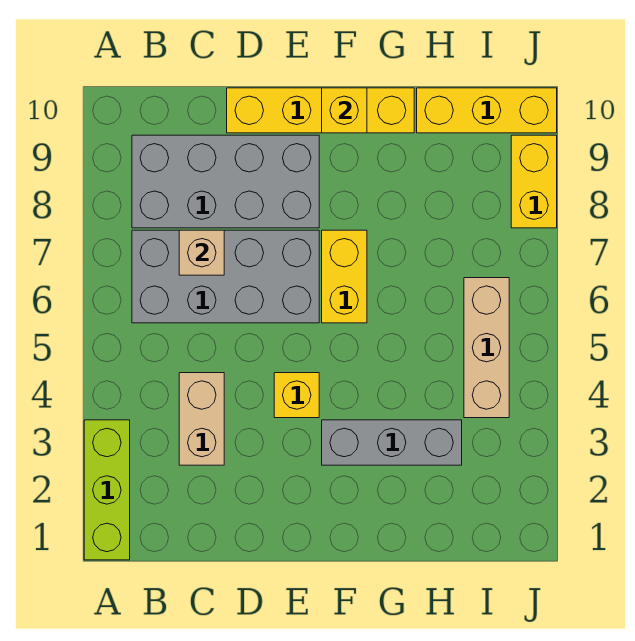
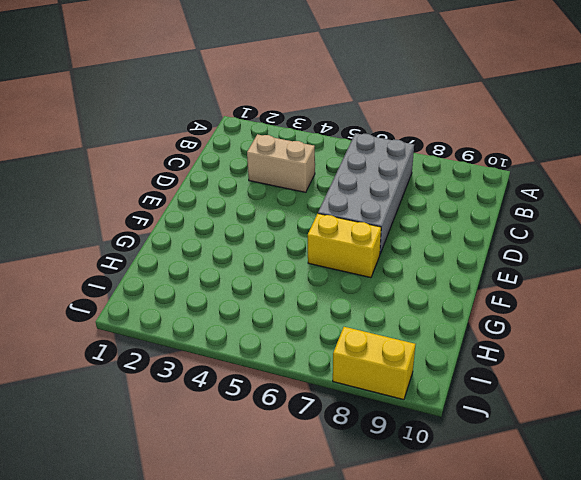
none -> lime brick A1:A3 level 1
none -> grey brick B8:E9 level 1
none -> yellow brick D10:G10 level 1

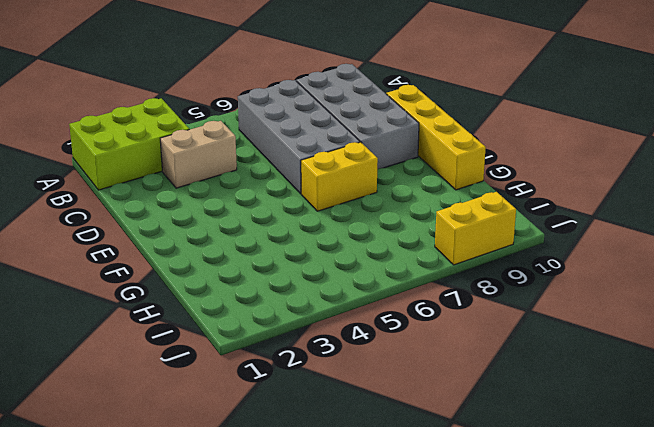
lime brick A1:B3 level 1 -> lime brick A1:A3 level 1
none -> yellow brick E4 level 1
none -> grey brick F3:H3 level 1
none -> yellow brick H10:J10 level 1

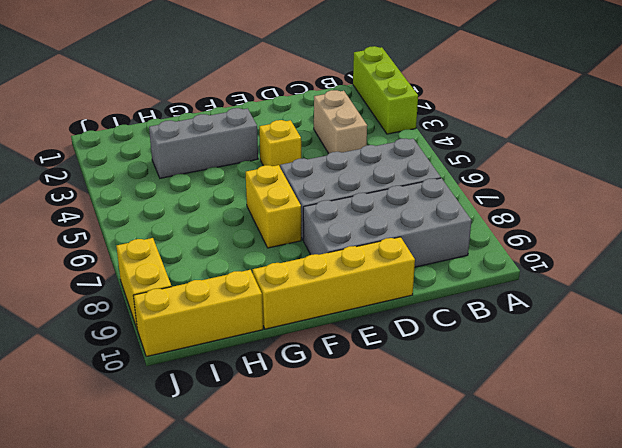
none -> tan brick I4:I6 level 1
none -> tan brick C7 level 2
none -> yellow brick F10 level 2

